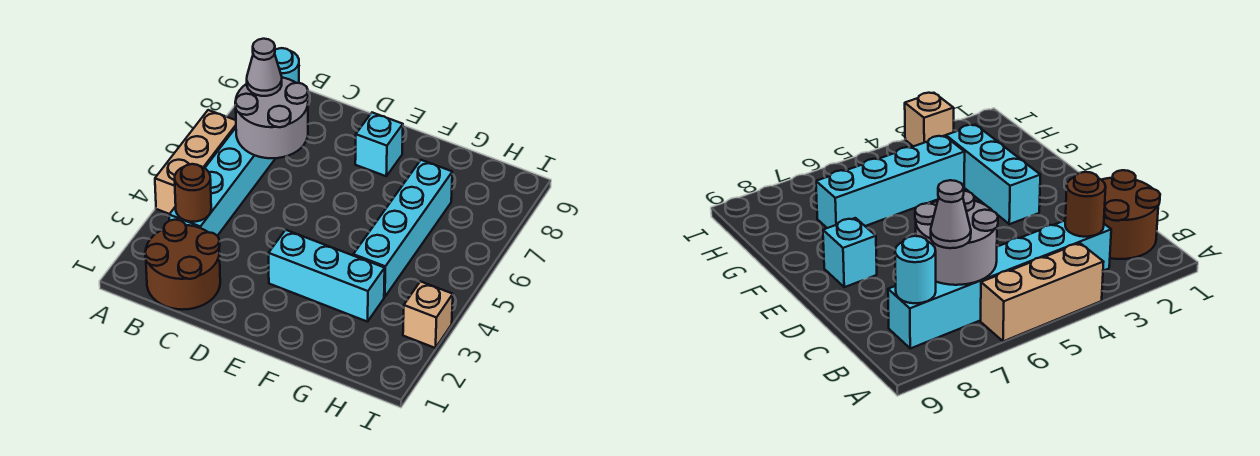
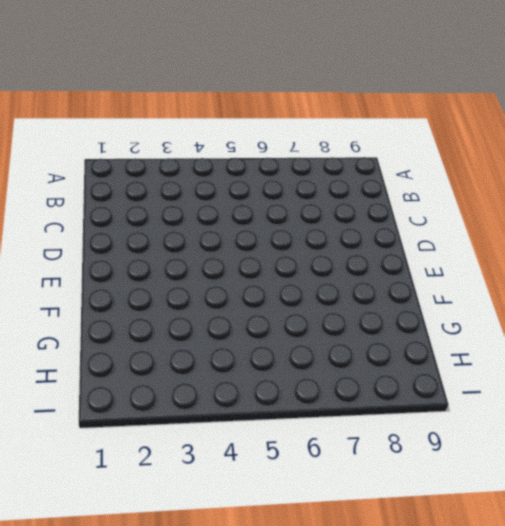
none -> tan brick A4:A6 level 1
none -> brown round brick B1:C2 level 1

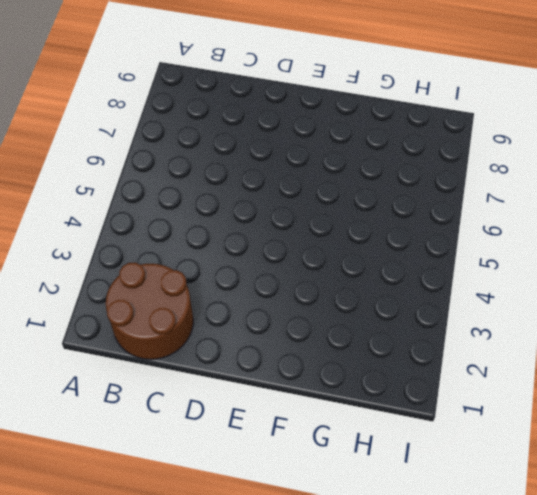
none -> tan brick A4:A6 level 1
none -> cyan brick B3:B8 level 1

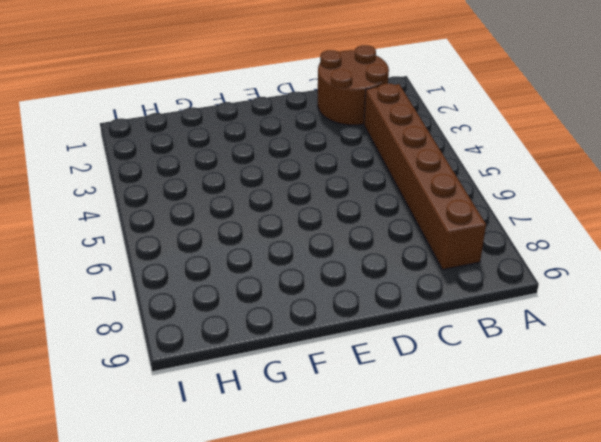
brown brick B3:B8 level 1 -> cyan brick B3:B8 level 1
none -> tan brick A4:A6 level 1
none -> cyan brick E3:G3 level 1

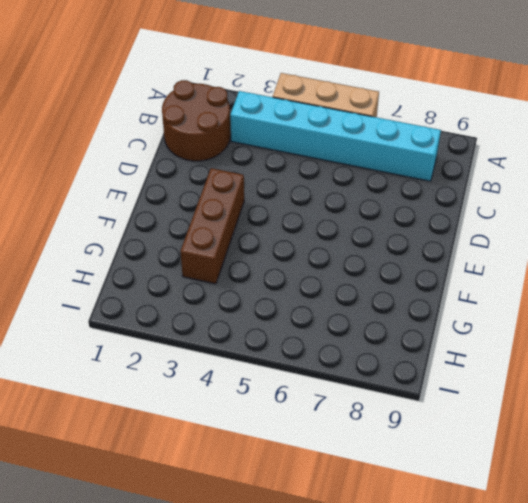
brown brick E3:G3 level 1 -> cyan brick E3:G3 level 1
none -> cyan brick E8 level 1
none -> cyan brick G4:G7 level 1

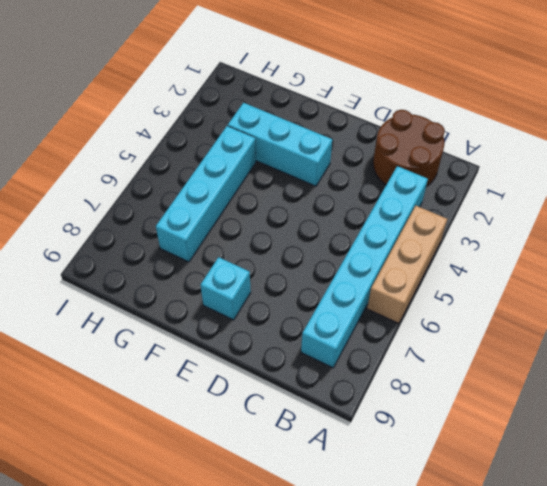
none -> tan brick I3 level 1
none -> brown round brick B3 level 2

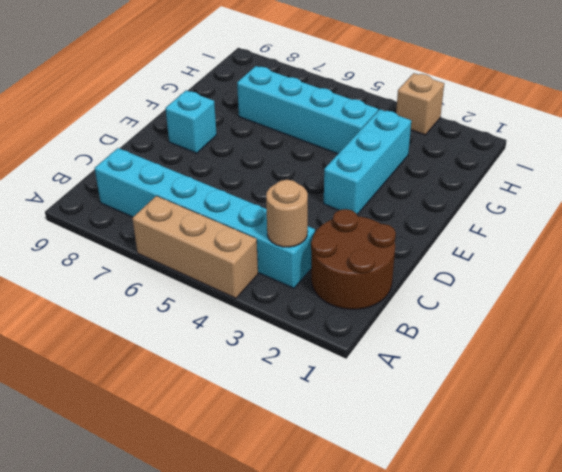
tan round brick B3 level 2 -> brown round brick B3 level 2
none -> grey round brick B6:C7 level 2
none -> cyan round brick B8 level 2

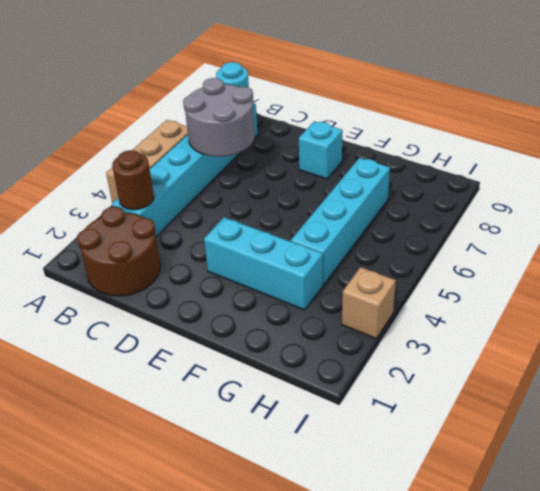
none -> grey cone B7 level 3

